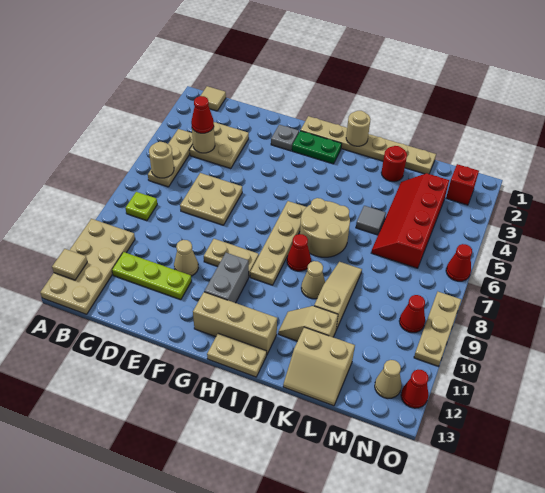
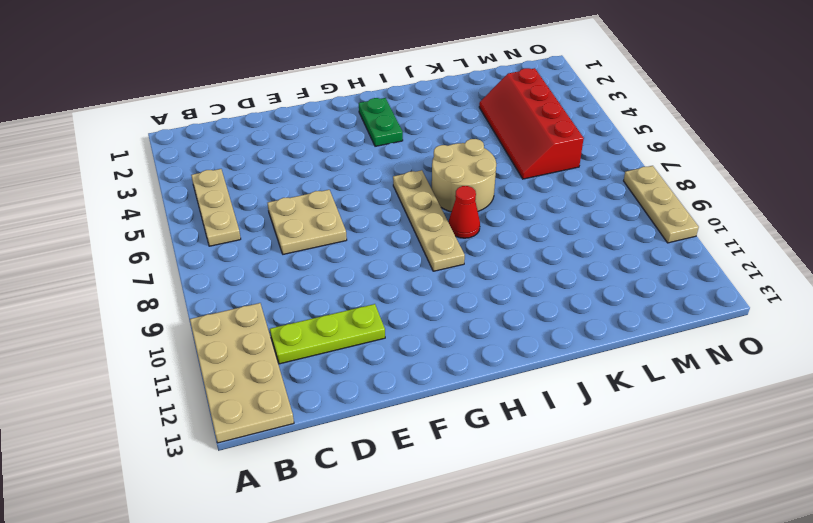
green plate H2:H3 level 1 -> green plate G2:H2 level 1
none -> tan tile B1 level 1
none -> lime plate B8 level 1
none -> tan plate C3:D4 level 1
none -> tan cone E10 level 1

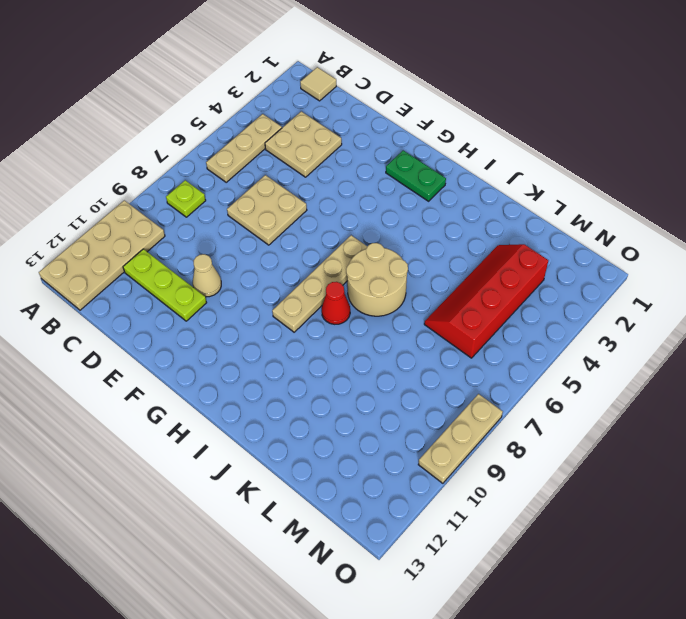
none -> grey plate F2 level 1
none -> tan plate F9:G9 level 1
none -> tan plate G1:L1 level 1
none -> grey brick G10:G11 level 1

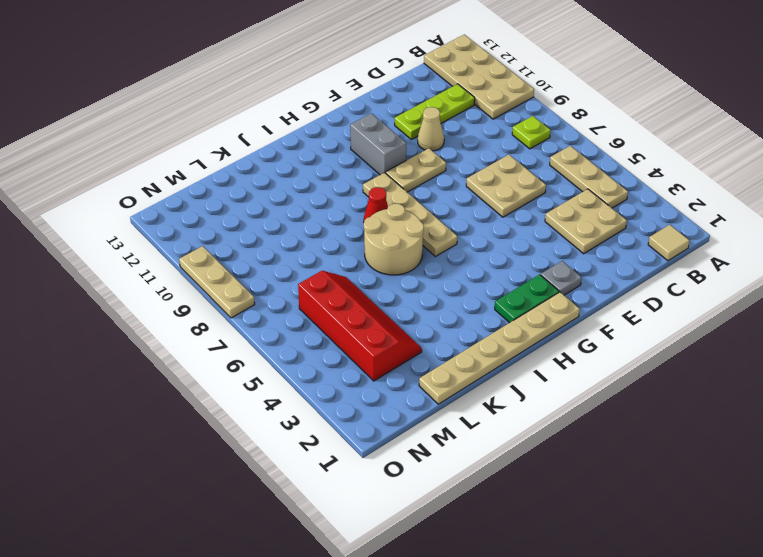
none -> tan brick G12:I12 level 1
none -> tan plate H13:I13 level 1
none -> tan cone J9 level 1
none -> tan slope J11:K11 level 1 top K

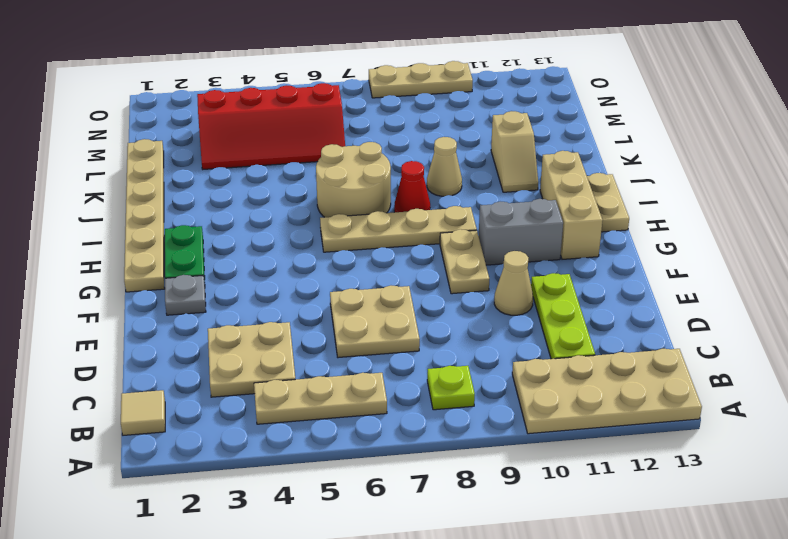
none -> red round brick K2 level 1
none -> grey tile K5 level 1
none -> tan slope K8:K10 level 1 top 10
none -> tan slope K12:L13 level 1 top 12

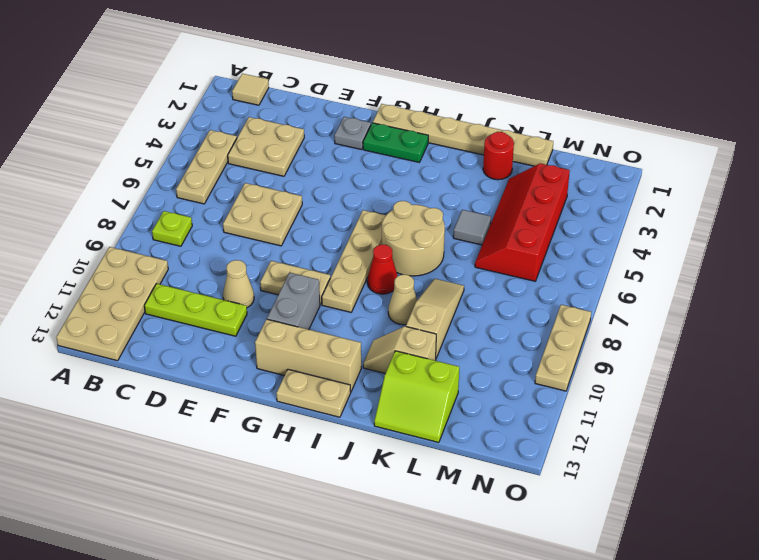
lime slope K12:L13 level 1 top 12 -> tan slope K12:L13 level 1 top 12
none -> red brick N2 level 1
none -> red cone N9 level 1
none -> tan cone N12 level 1
none -> red cone O6 level 1

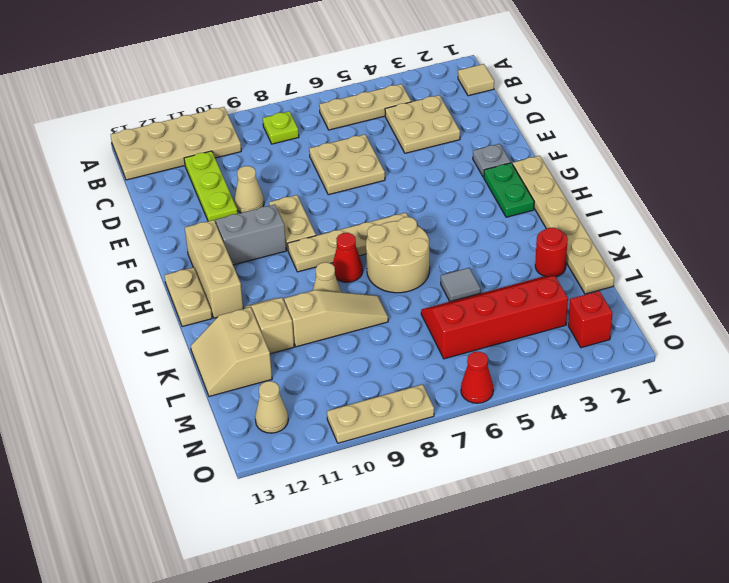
none -> red cone N9 level 1
none -> red cone O12 level 1
none -> tan tile A12 level 2
none -> tan round brick B6 level 2

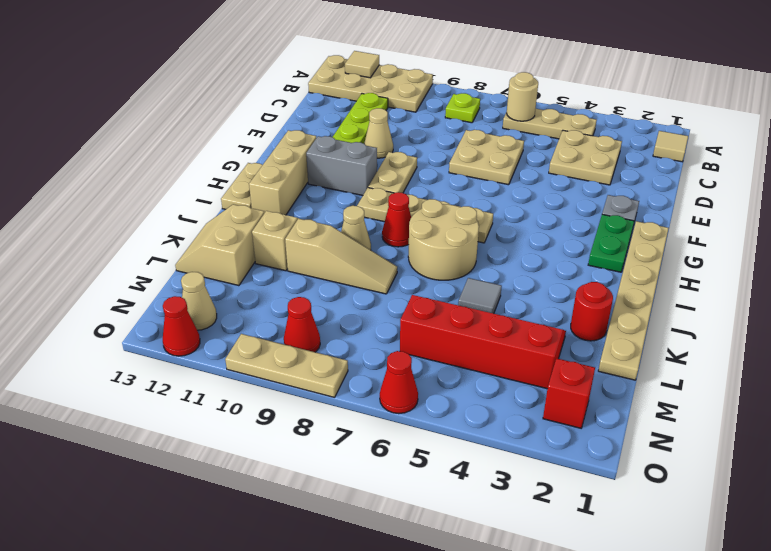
none -> tan round brick C4 level 2
none -> tan round brick I1 level 2
none -> red cone C4 level 3

